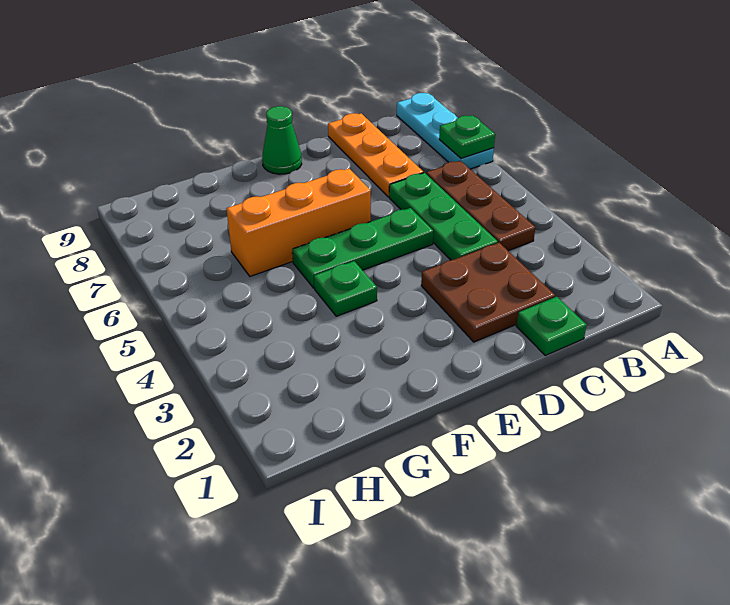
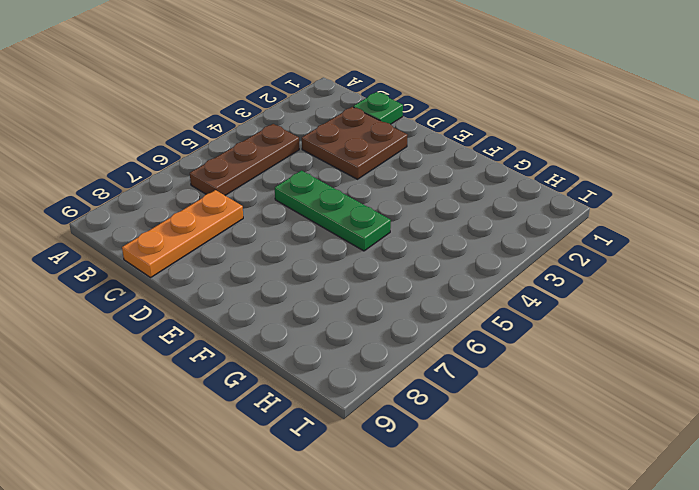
none -> cyan plate A7:A9 level 1
none -> green plate C4:C6 level 1

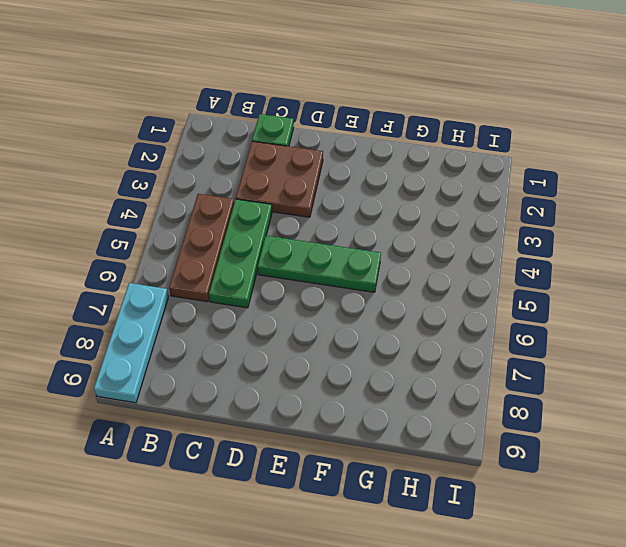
none -> orange plate C7:C9 level 1
none -> orange brick E6:G6 level 1

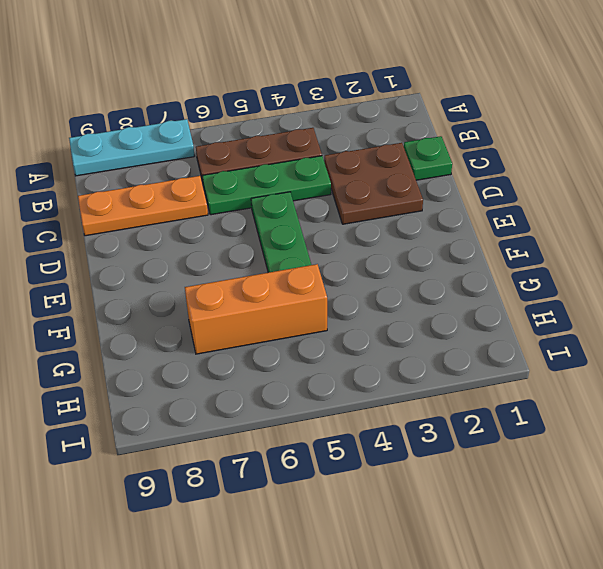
orange brick G5:G7 level 1 -> orange brick E6:G6 level 1
none -> green cone E9 level 1
none -> green plate F4 level 1

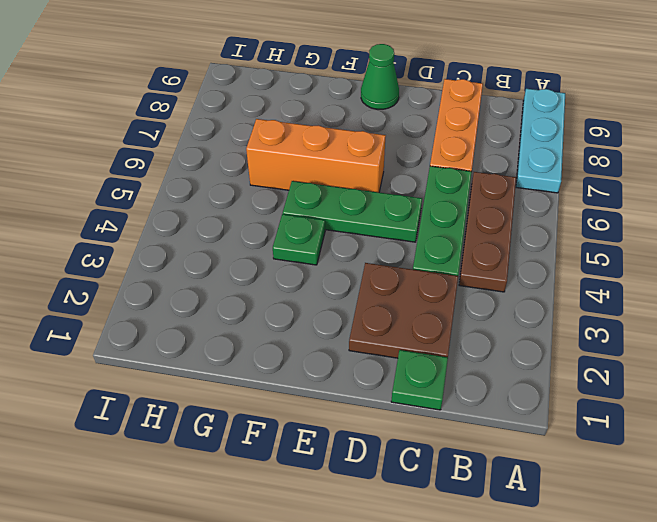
none -> green plate A7 level 2

